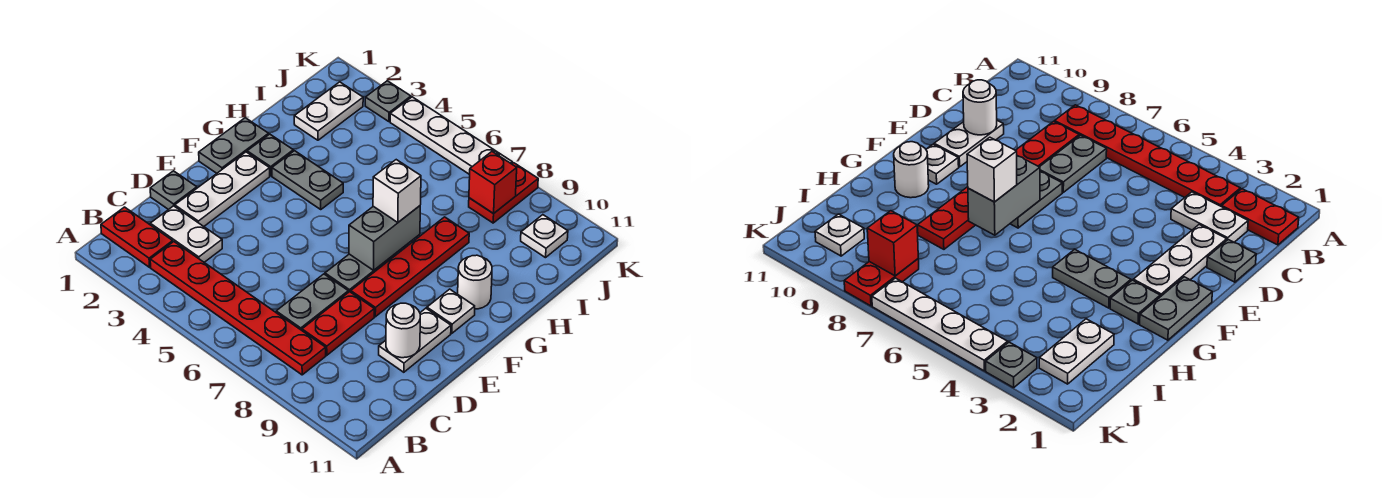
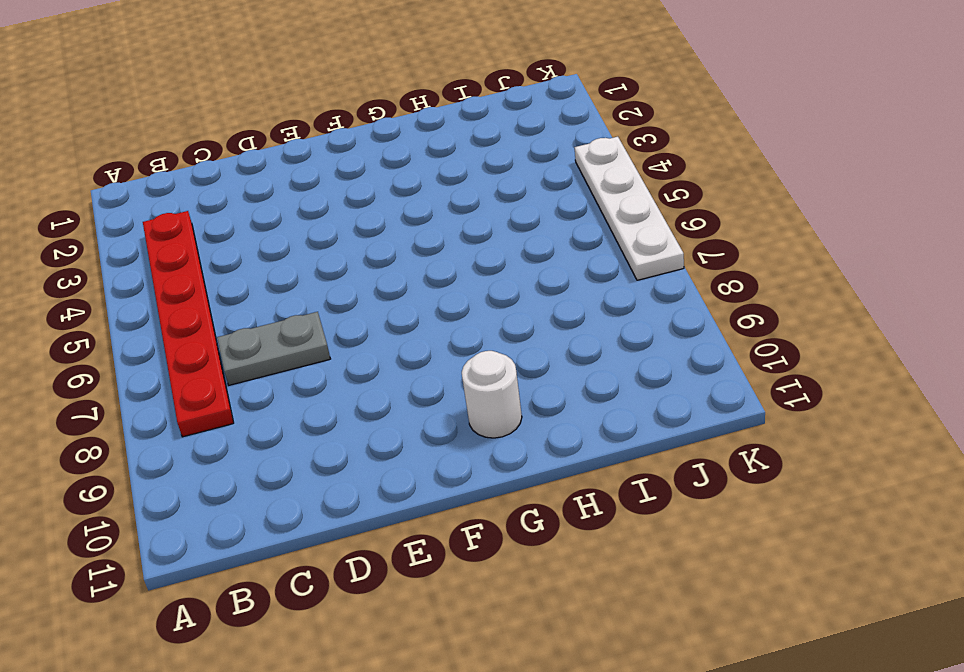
none -> red plate B1:B2 level 1
none -> white plate C2:C3 level 1
none -> red plate C8:D8 level 1

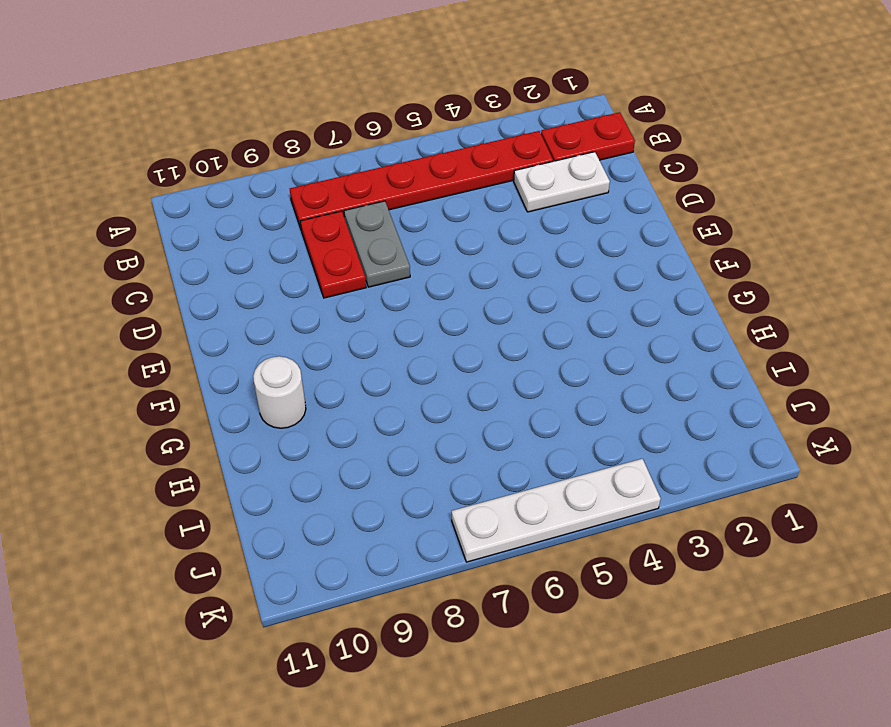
none -> grey plate D1 level 1
none -> white plate D2:F2 level 1
none -> white plate D10:E10 level 1

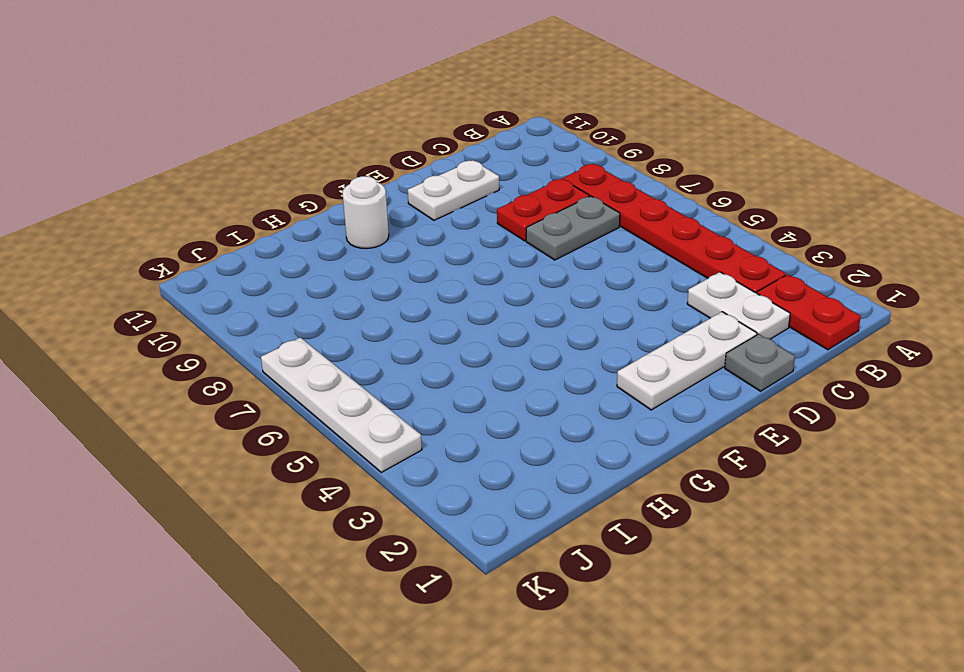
none -> grey plate E7:F7 level 1
none -> red plate E8:H8 level 1
none -> grey plate F1:G1 level 1

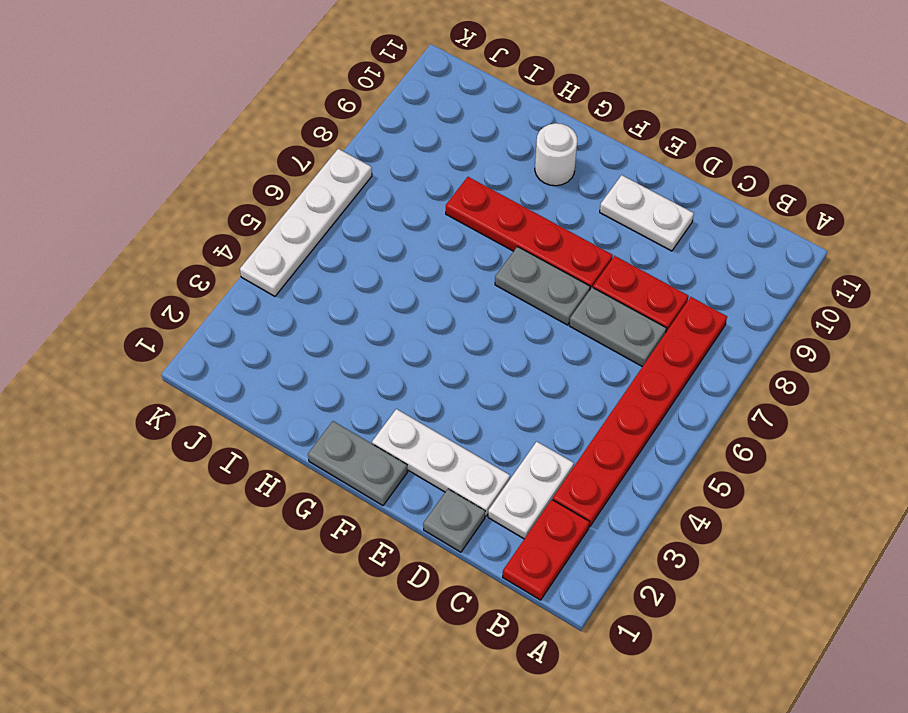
none -> white plate F10 level 1
none -> grey plate G2 level 1
none -> grey plate G3:G4 level 1

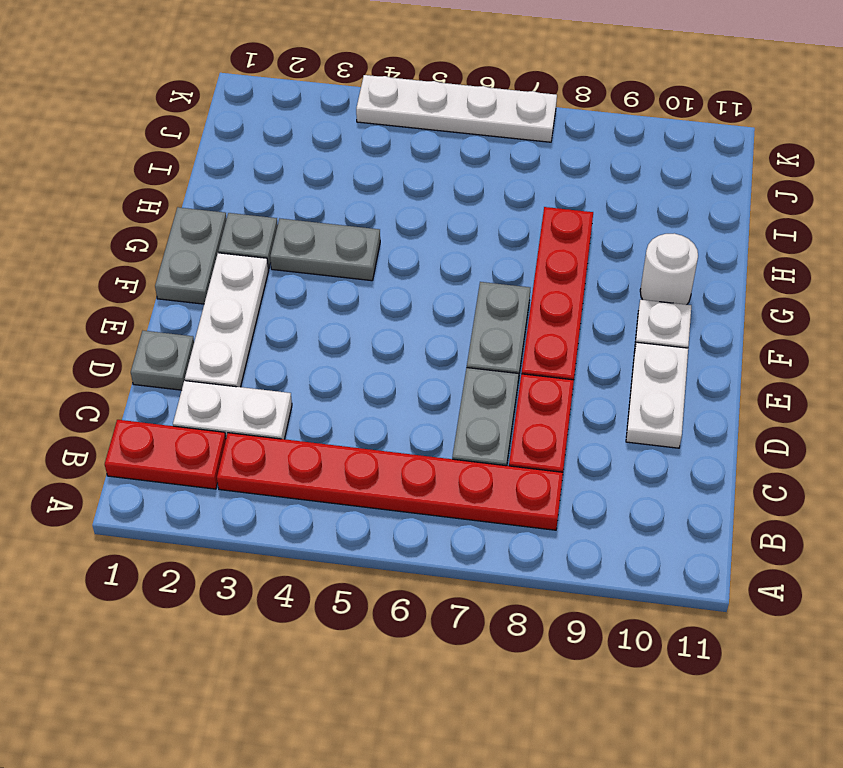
none -> white plate I2:J2 level 1
none -> red plate J8:K8 level 1
none -> white plate J10 level 1

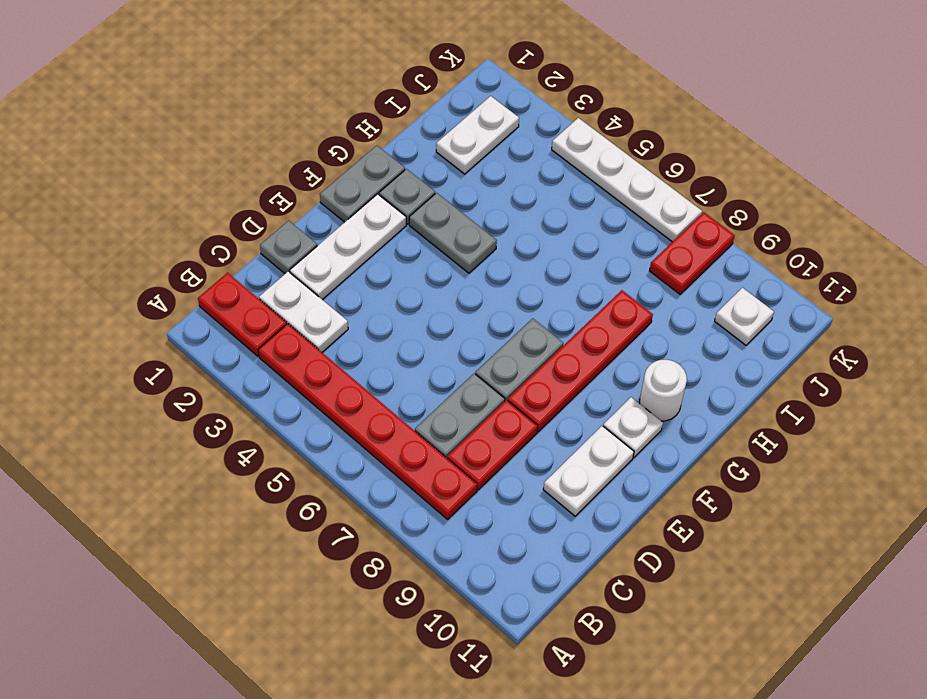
none -> grey plate K3 level 1
none -> white round brick D10 level 2
none -> grey brick F7:G7 level 2

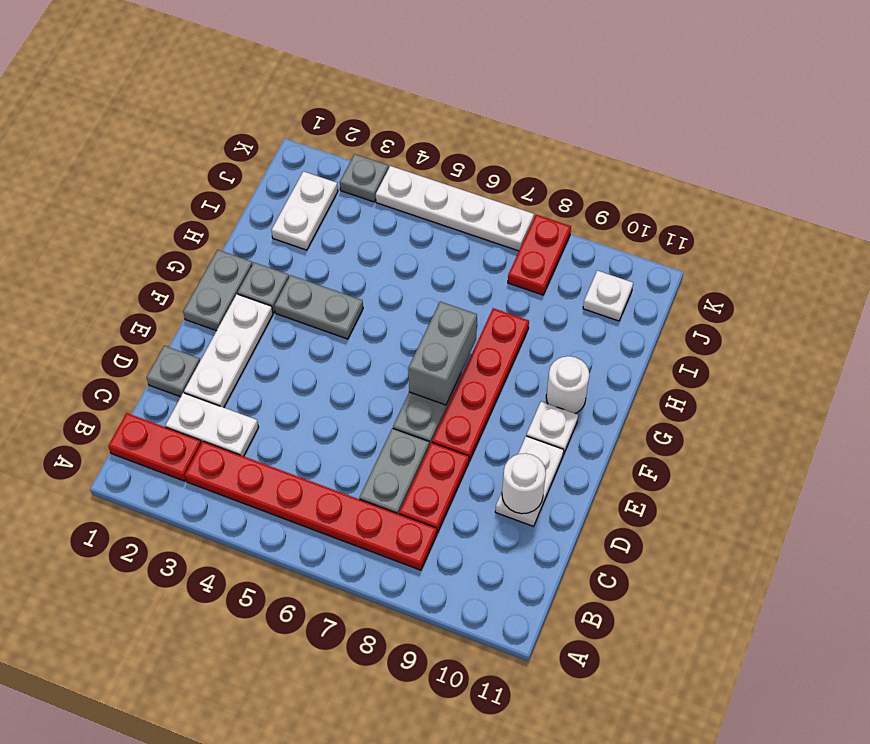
none -> red brick J8 level 2
none -> white brick G7 level 3

